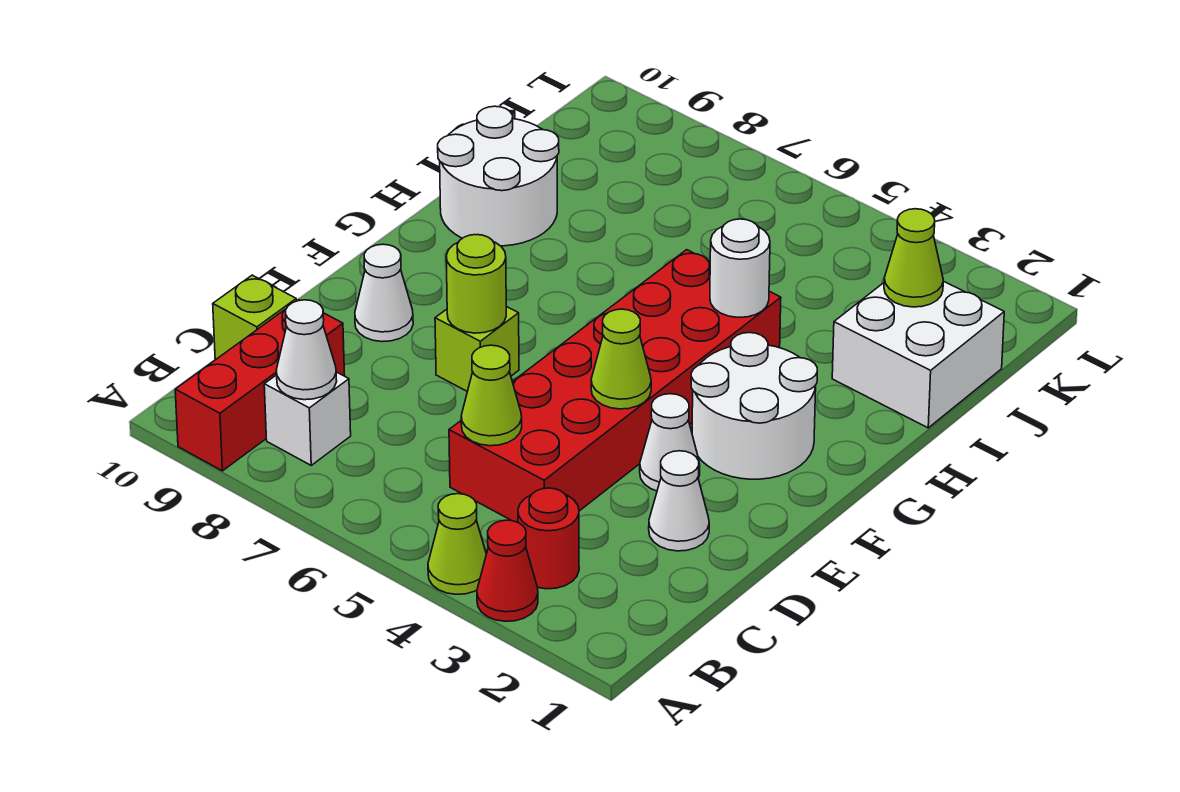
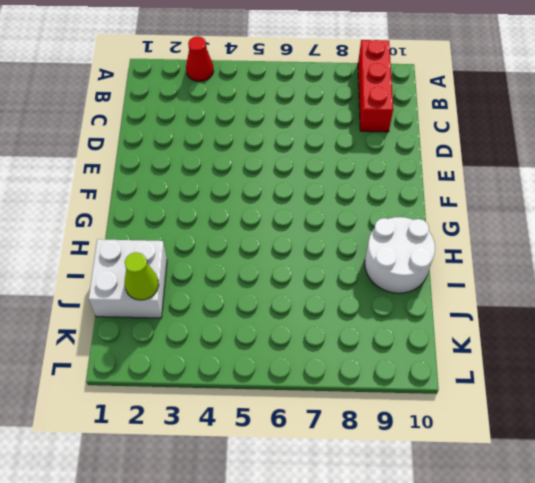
none -> lime cone A4 level 1
none -> red round brick B3 level 1
none -> white brick B8 level 1

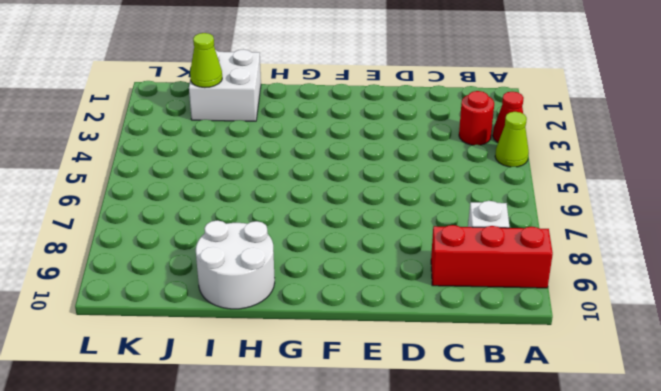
none -> red brick C4:H5 level 1
none -> lime brick C10 level 1
none -> white cone D2 level 1

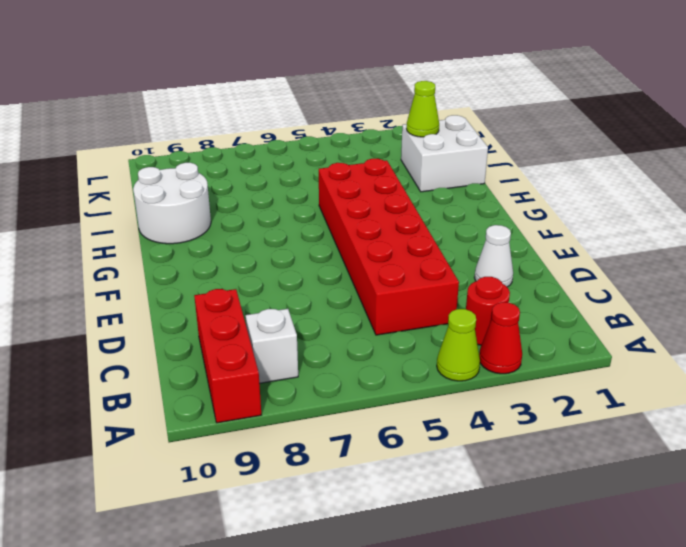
none -> lime brick C10 level 1
none -> white cone E3 level 1
none -> lime brick E7 level 1

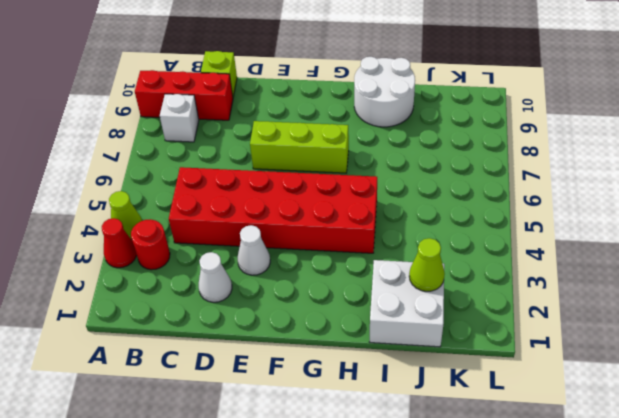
lime brick E7:G7 level 1 -> lime brick E7 level 1
none -> white cone E9 level 1
none -> white round brick F2:G3 level 1
none -> white cone B8 level 2

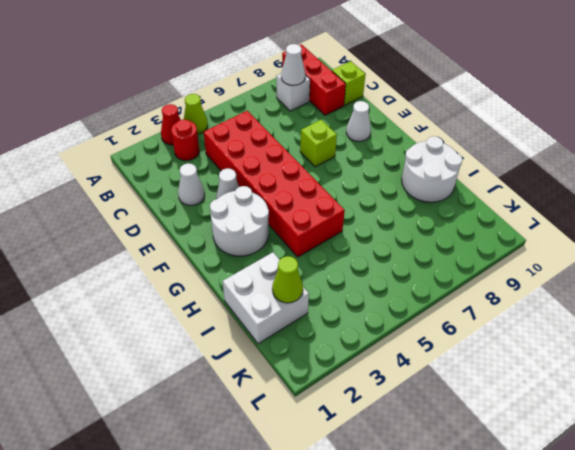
none -> lime cone C5 level 2
none -> lime cone E4 level 2
none -> lime round brick E7 level 2

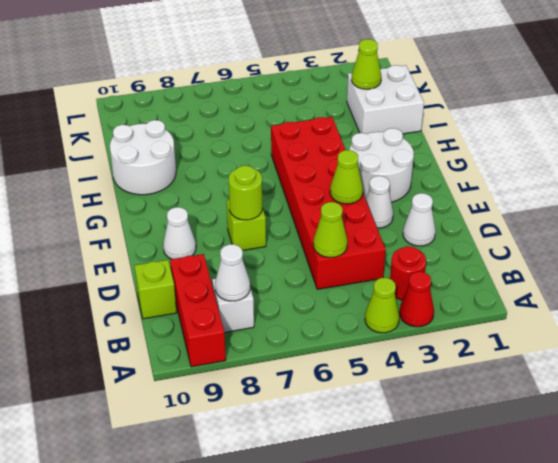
none -> white round brick H4 level 2

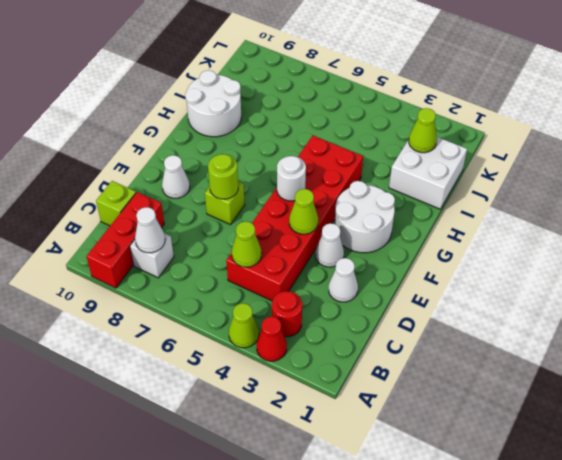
white round brick F5 level 2 -> white round brick H4 level 2

